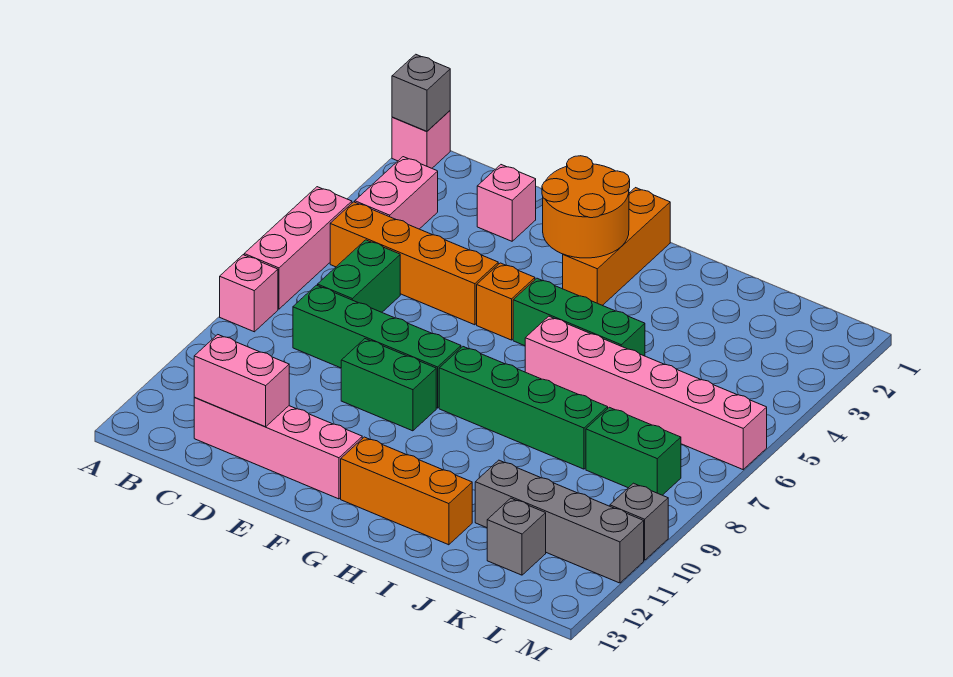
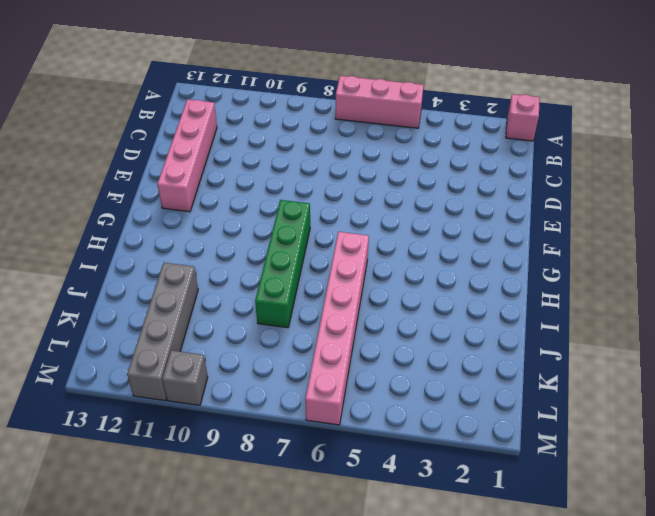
none -> pink brick A8 level 1
none -> pink brick B3:B4 level 1
none -> orange brick B5:E5 level 1

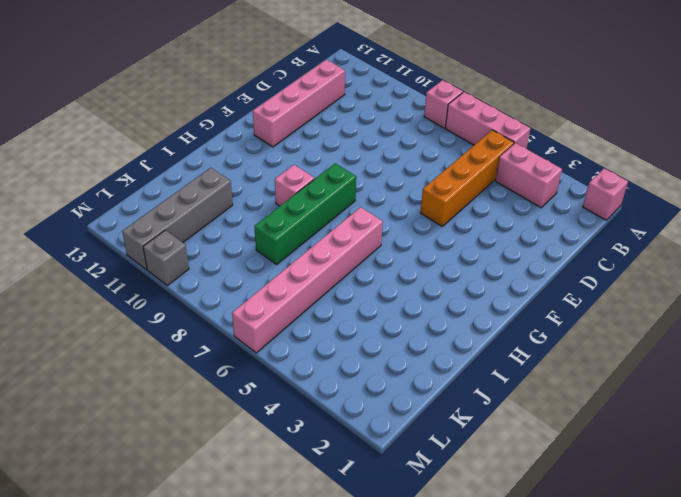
pink brick H9 level 1 -> pink brick D2 level 1
none -> green brick C6:C7 level 1
none -> green brick C8:F8 level 1
none -> green brick E9:F9 level 1

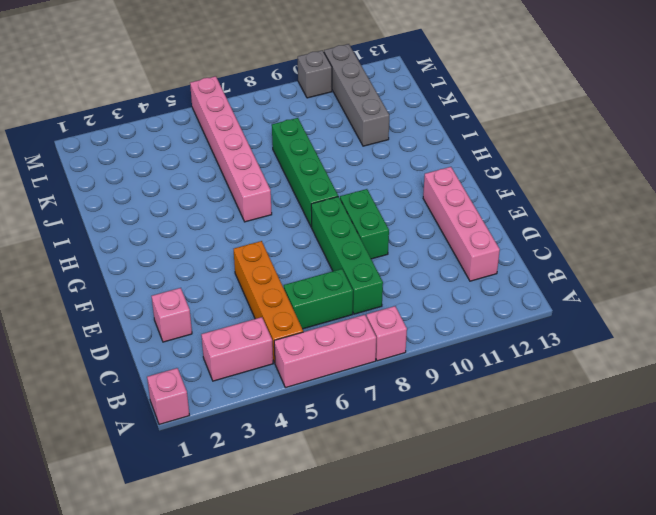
none -> orange brick F5 level 1
none -> orange brick G1:G3 level 1
none -> green brick G5:I5 level 1

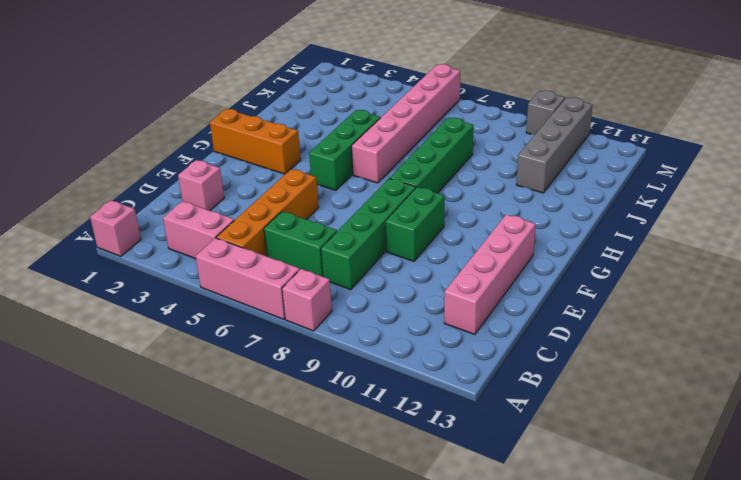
none -> orange brick F5 level 1
none -> orange brick G12:I12 level 1
none -> green brick K8:L8 level 1

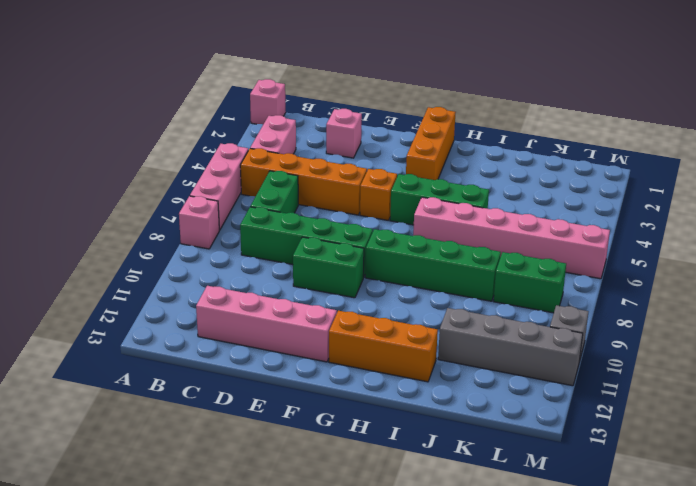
none -> grey brick K12 level 1
none -> grey brick A1 level 2
none -> pink brick C12:D12 level 2

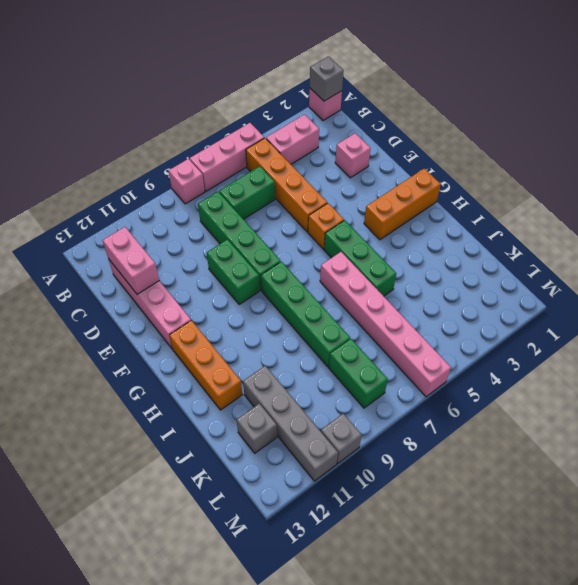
none -> orange round brick F2:G3 level 2

